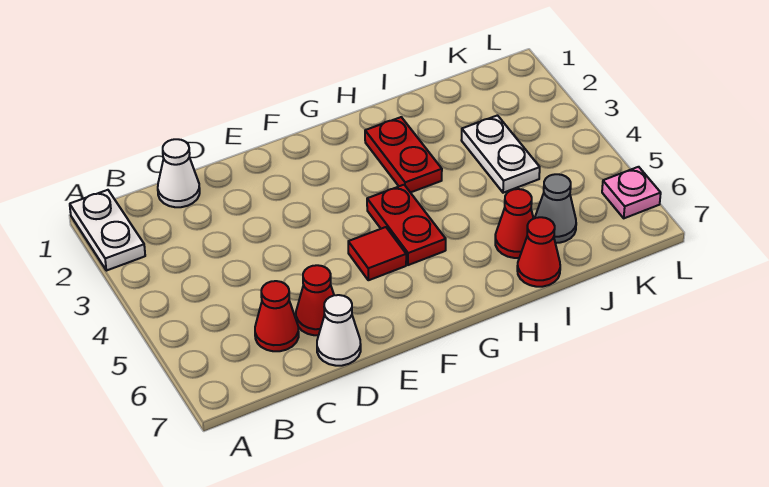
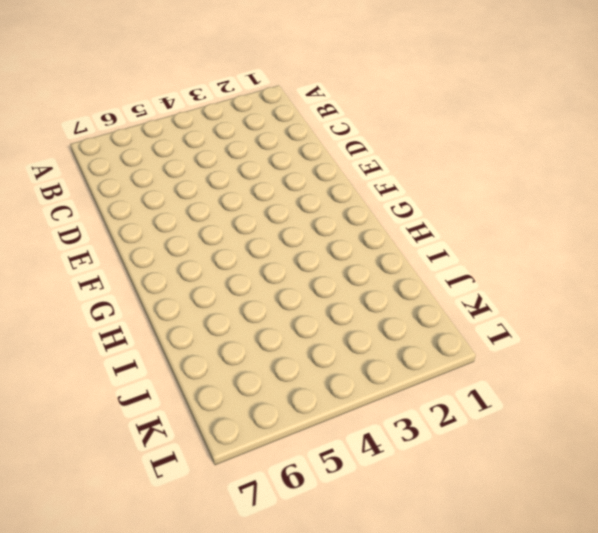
none -> white plate A1:A2 level 1
none -> white cone C1 level 1
none -> red cone C6 level 1

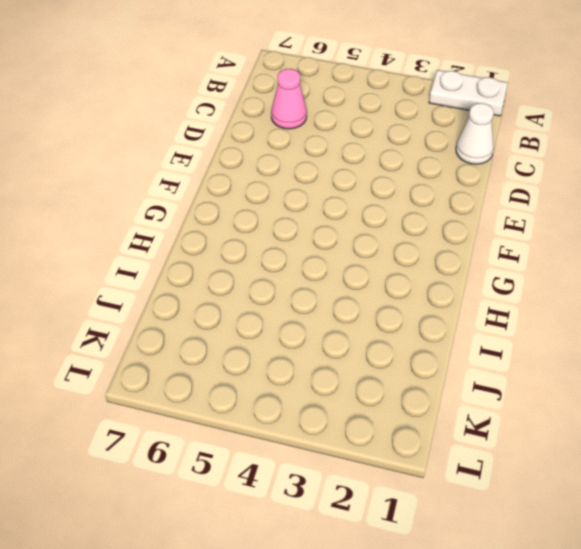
pink cone C6 level 1 -> red cone C6 level 1
none -> red cone D6 level 1
none -> white cone D7 level 1
none -> red tile F5 level 1

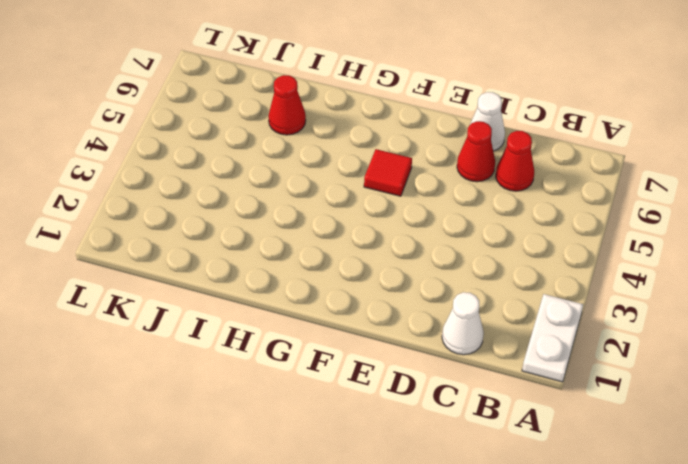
none -> red plate G4:G5 level 1
none -> red plate H2:H3 level 1
none -> red cone I7 level 1

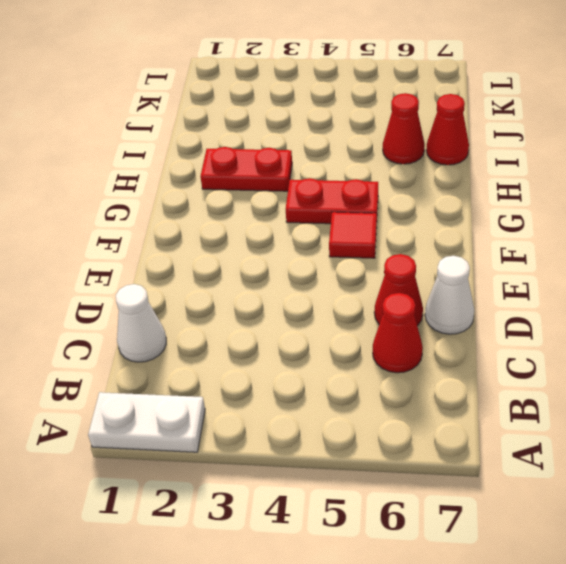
none -> white plate J3:J4 level 1
none -> grey cone J6 level 1
none -> pink plate L6 level 1

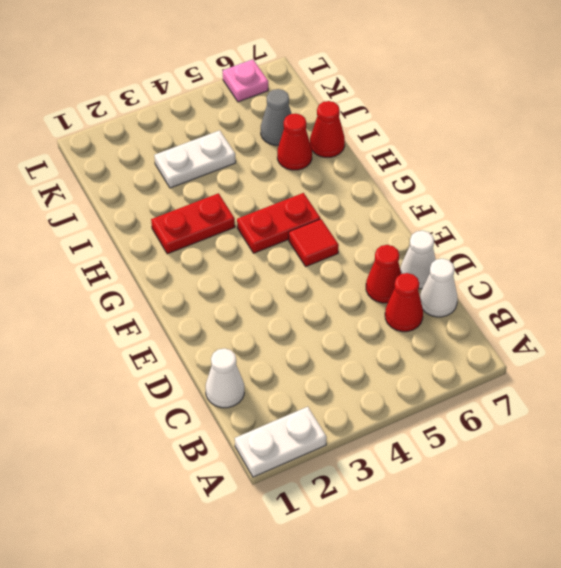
white cone C7 level 1 -> none

